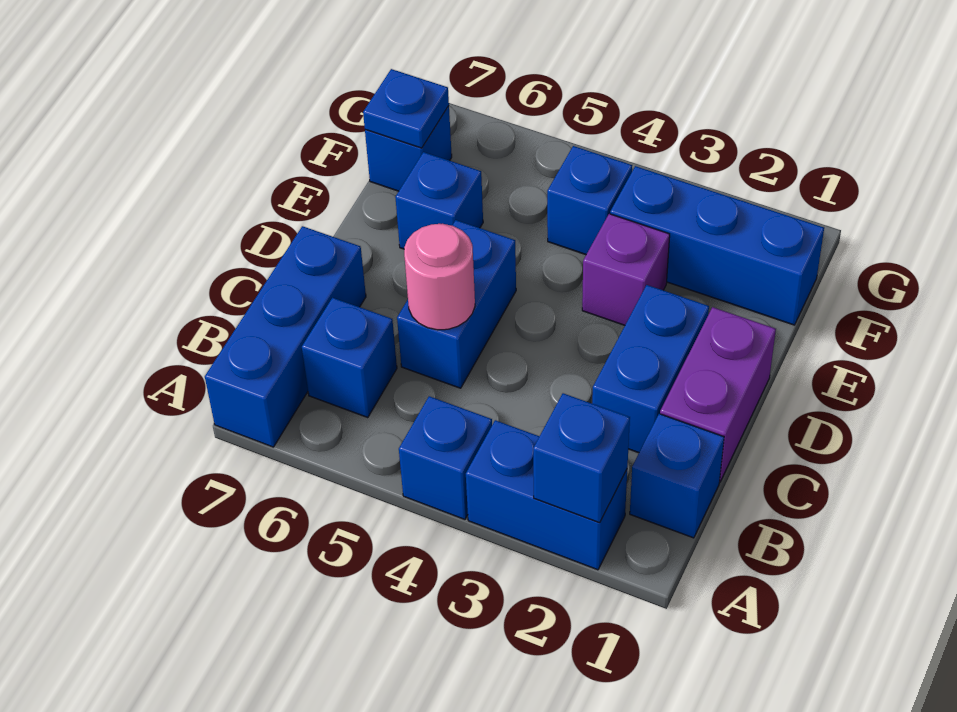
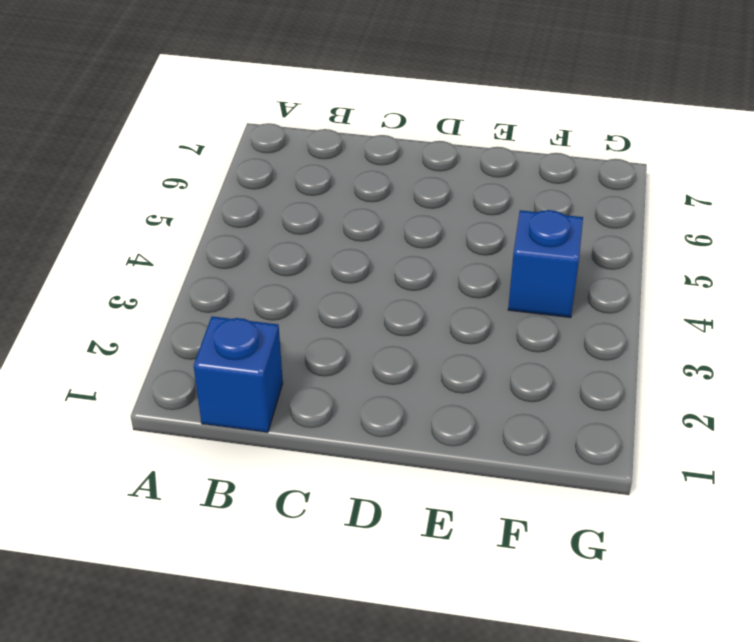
none -> blue brick A2:A3 level 1
none -> blue brick A4 level 1
none -> blue brick A7:C7 level 1

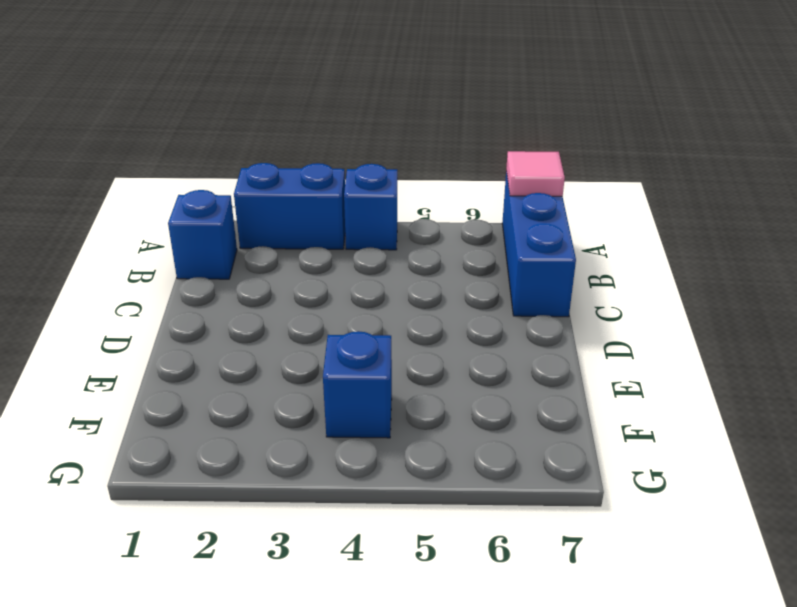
pink tile A7 level 2 -> none
none -> blue brick B6 level 1
none -> purple brick C1:D1 level 1
none -> blue brick C2:D2 level 1

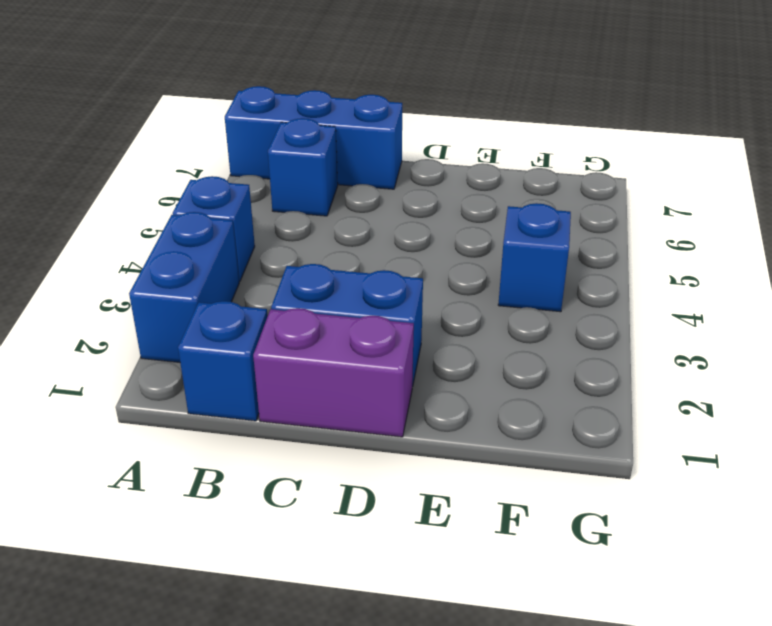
none -> blue brick C5:D5 level 1
none -> purple brick E3 level 1
none -> blue brick E6 level 1

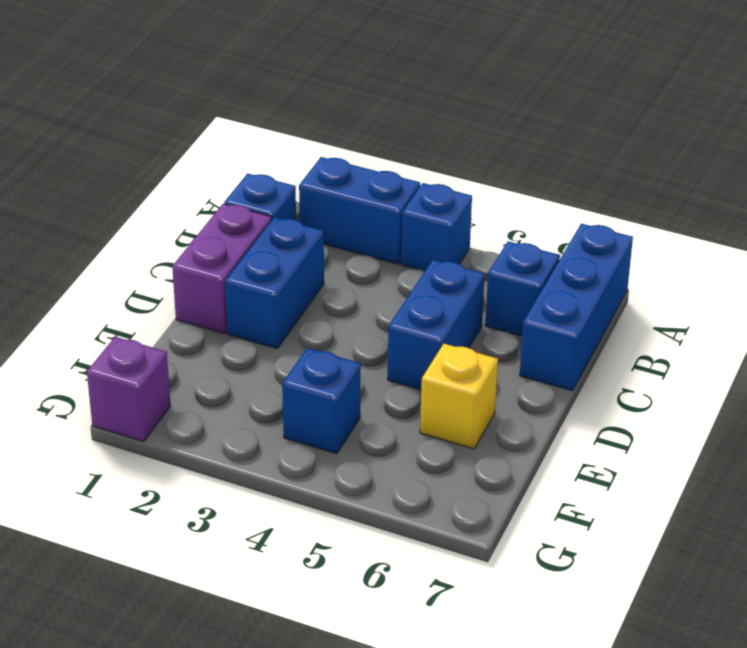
yellow brick E6 level 1 -> blue brick E6 level 1
purple brick G1 level 1 -> purple brick E3 level 1
none -> blue brick F1:F3 level 1
none -> blue brick F7 level 1
none -> blue brick A2 level 2

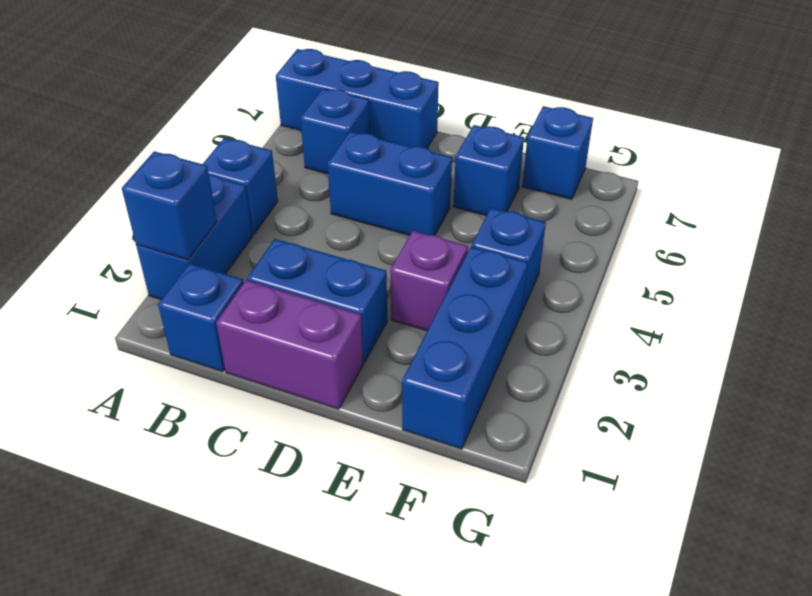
none -> pink round brick C5 level 2
none -> blue plate F7 level 2

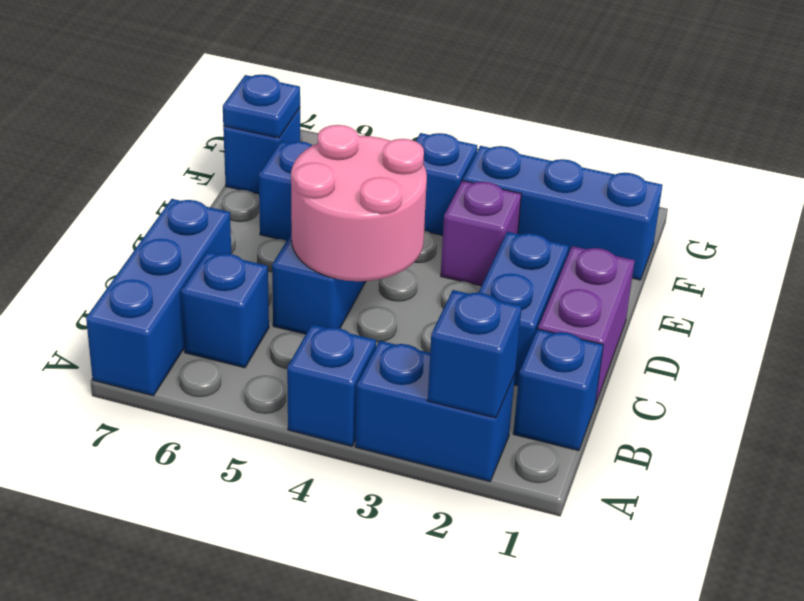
pink round brick C4:D5 level 2 -> pink round brick C5 level 2

